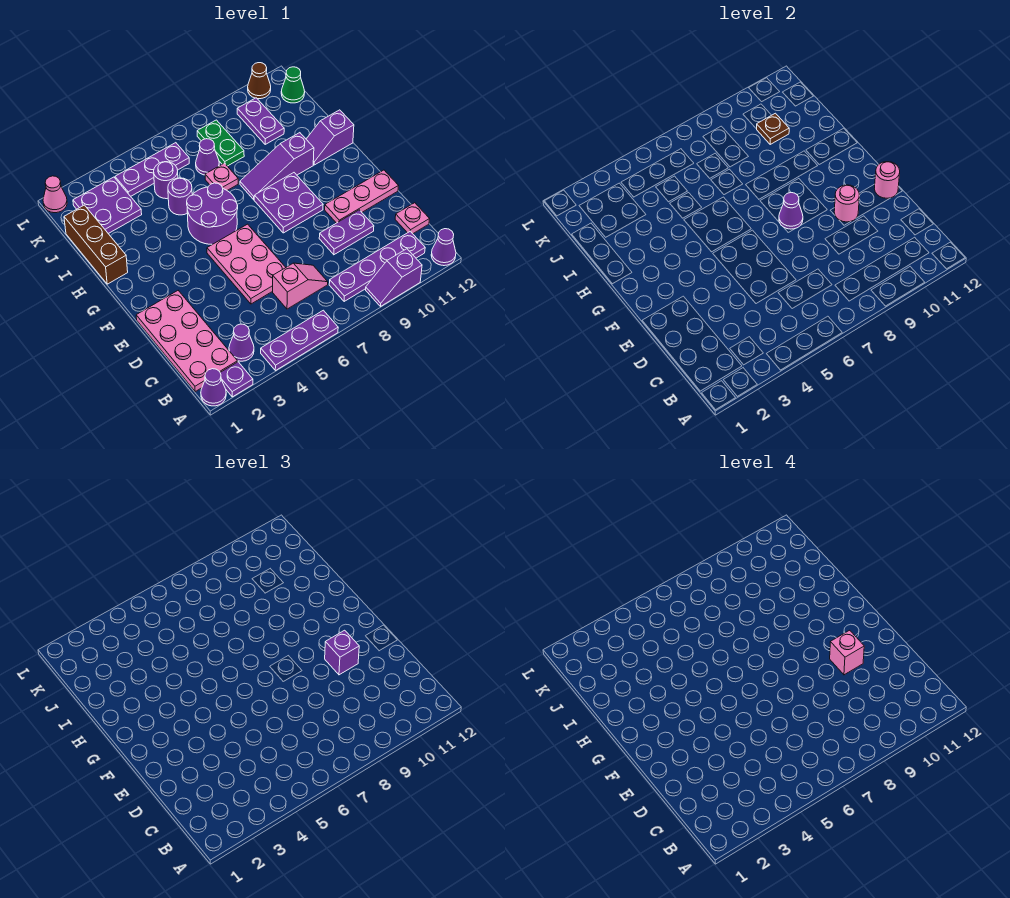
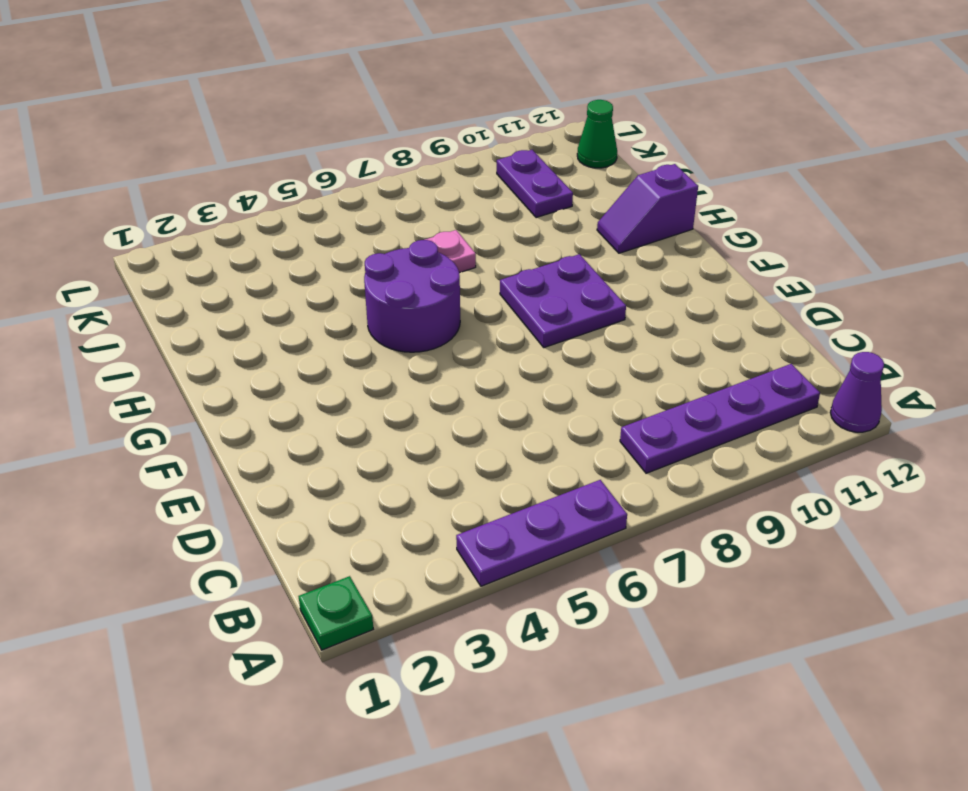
green plate A1 level 1 -> purple cone A1 level 1
none -> purple plate A2 level 1
none -> purple slope A9:A10 level 1 top 10
none -> pink plate B1:E2 level 1
none -> purple cone B3 level 1

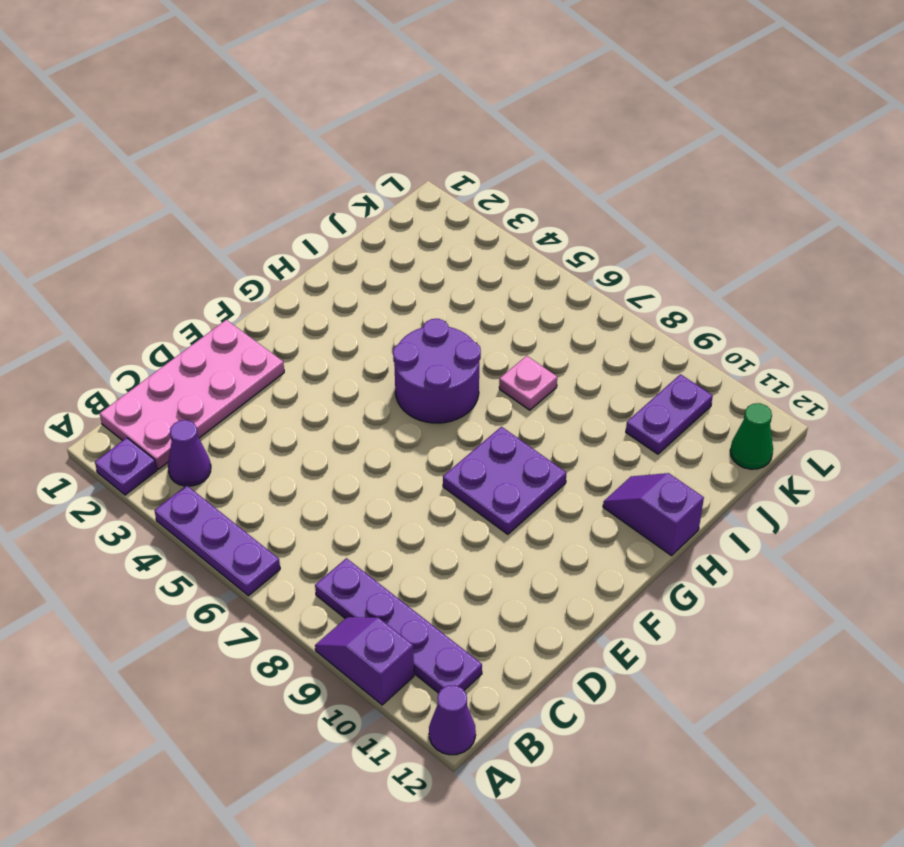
none -> purple cone A1 level 1
none -> pink slope C6:C7 level 1 top 6
none -> pink plate C12 level 1
none -> pink plate D5:F6 level 1

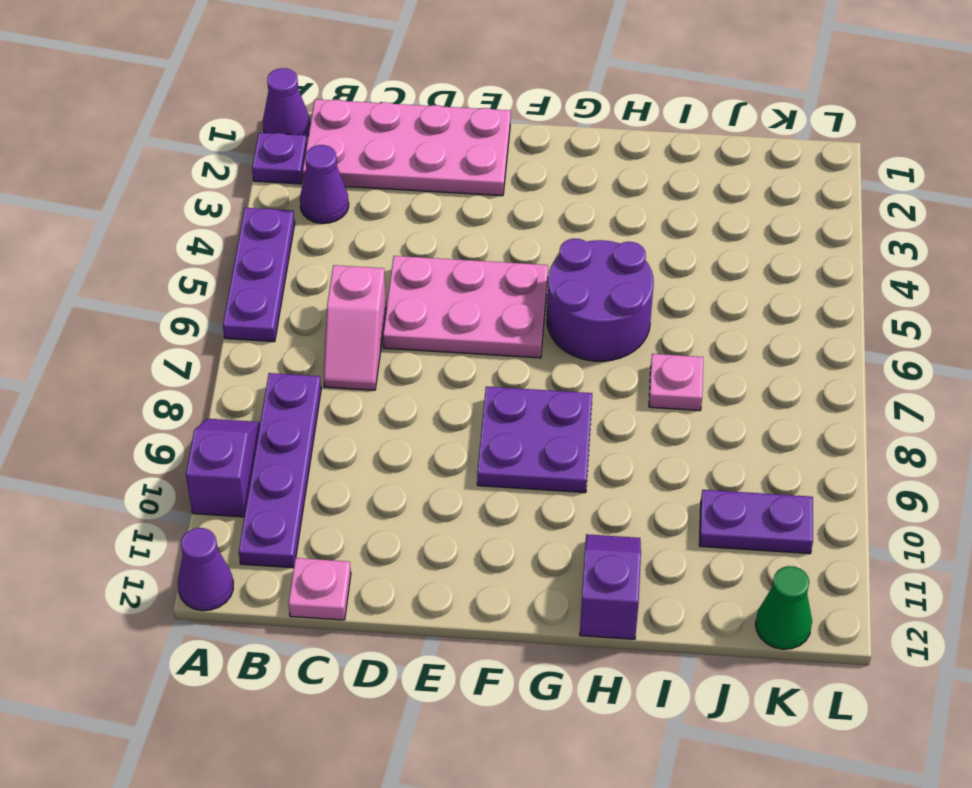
none -> purple plate D9:D10 level 1
none -> pink plate E10:E12 level 1
none -> brown brick H1:J1 level 1
none -> purple slope H8:H10 level 1 top 10

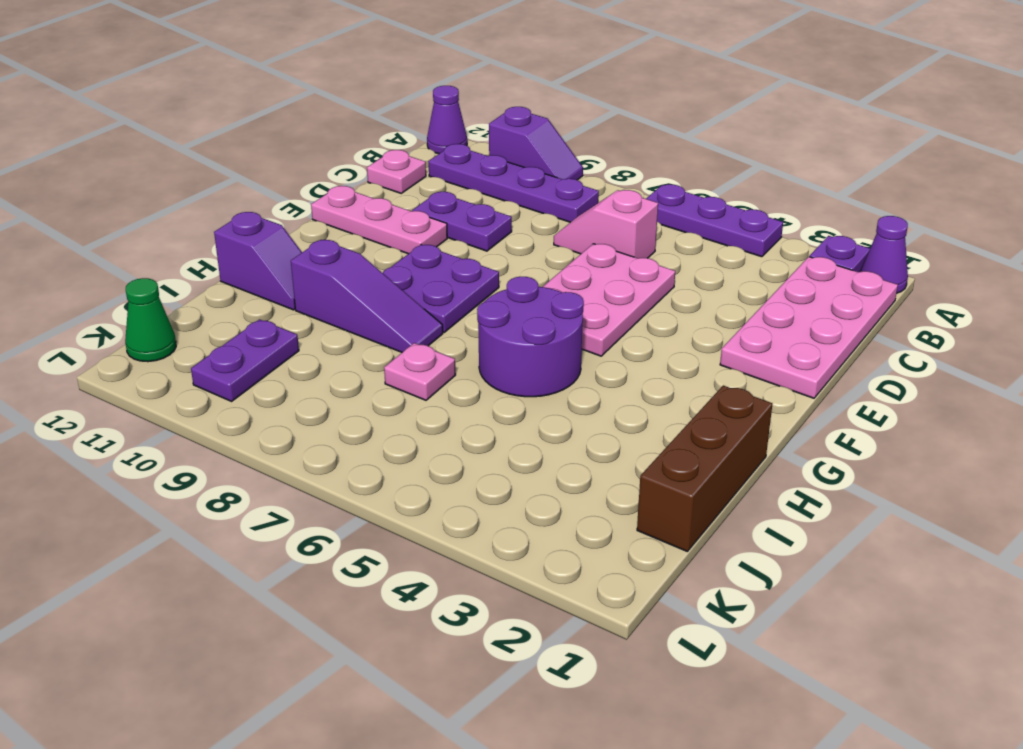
none -> purple cone B3 level 1
none -> purple round brick I5 level 1
none -> purple plate J2:K3 level 1
none -> purple round brick J5 level 1

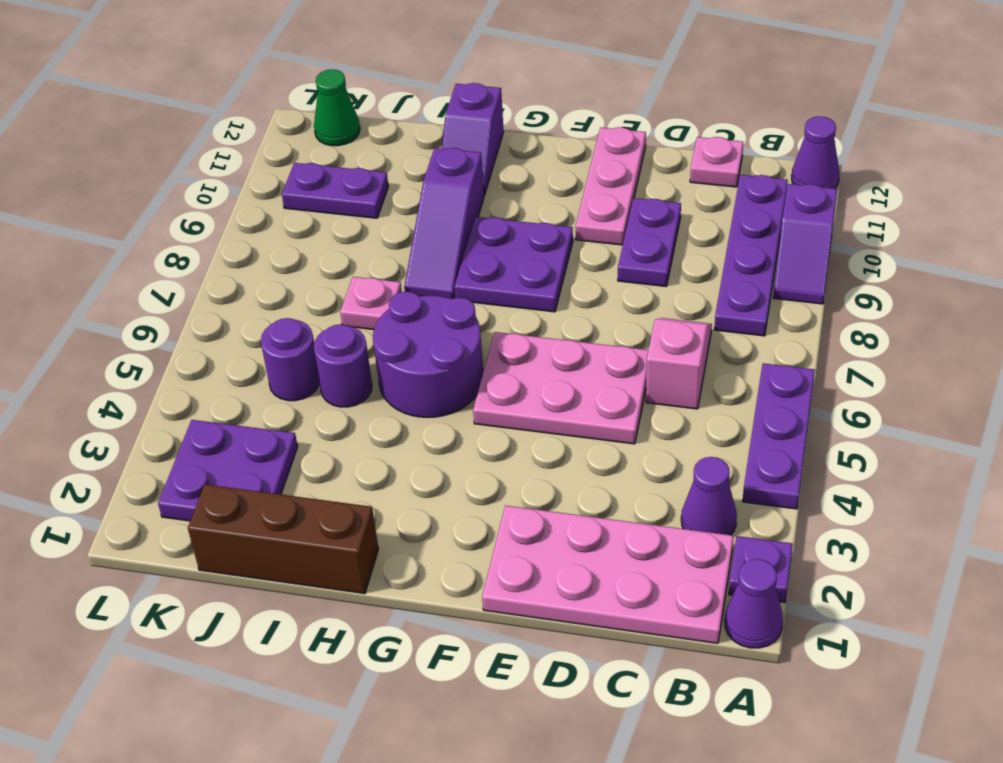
none -> purple cone J7 level 1
none -> green plate J8:K8 level 1
none -> purple plate K4:K6 level 1
none -> pink cone L1 level 1

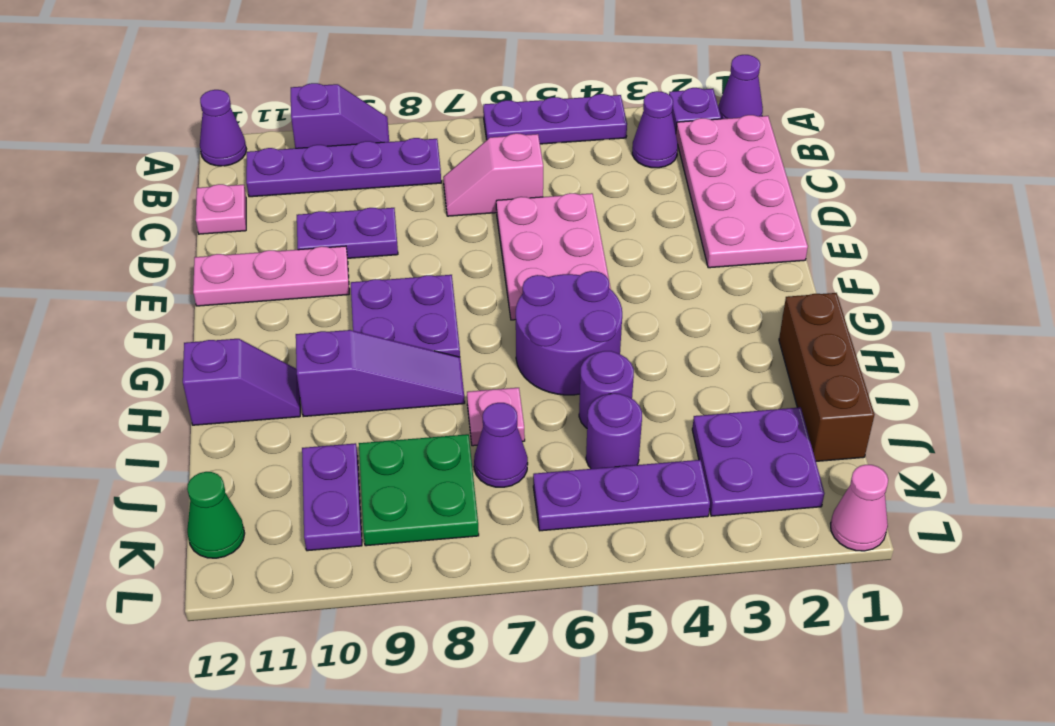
green plate J8:K9 level 1 -> green plate J8:K8 level 1
none -> brown cone L11 level 1
none -> pink round brick E10 level 2
none -> pink round brick E12 level 2
none -> purple cone F8 level 2

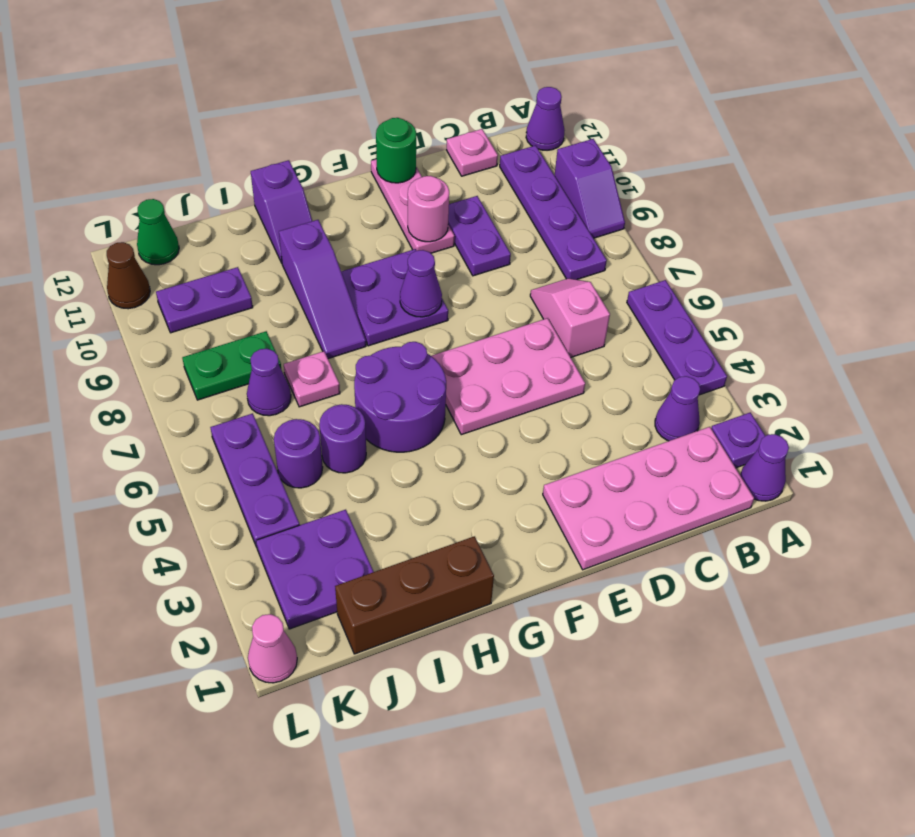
green round brick E12 level 2 -> pink round brick E12 level 2
none -> brown plate J10 level 2
none -> purple brick E10 level 3
none -> pink brick E10 level 4

